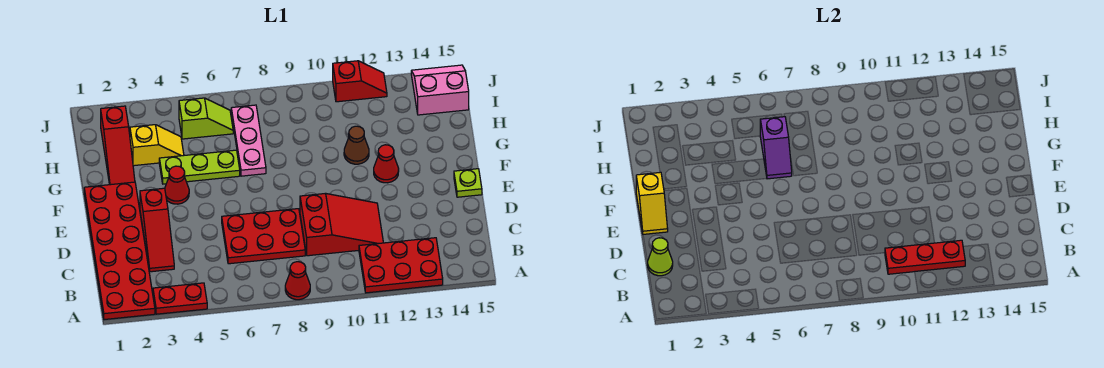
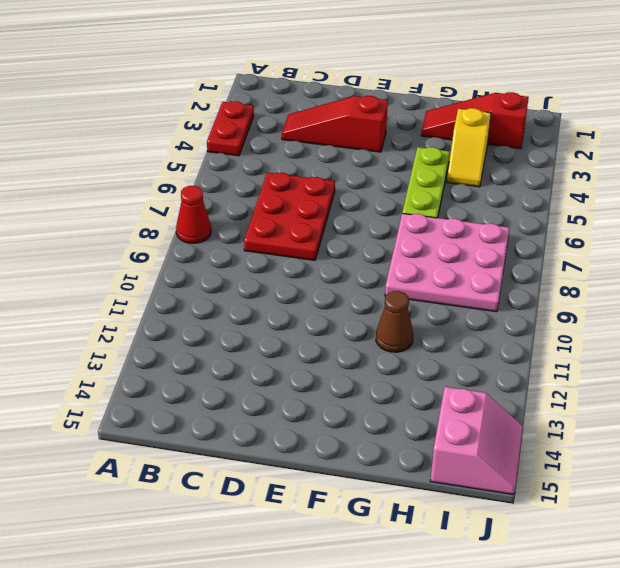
pink plate G7:I9 level 1 -> pink plate G7:I7 level 1
none -> red plate A1:F2 level 1
none -> red plate A11:B13 level 1
none -> red slope C9:D11 level 1 top 9

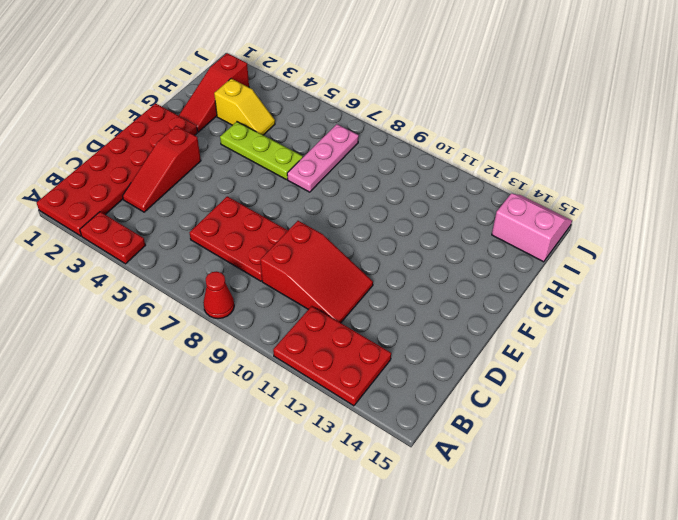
none -> lime plate E15 level 1
none -> red cone F4 level 1
none -> red cone F12 level 1

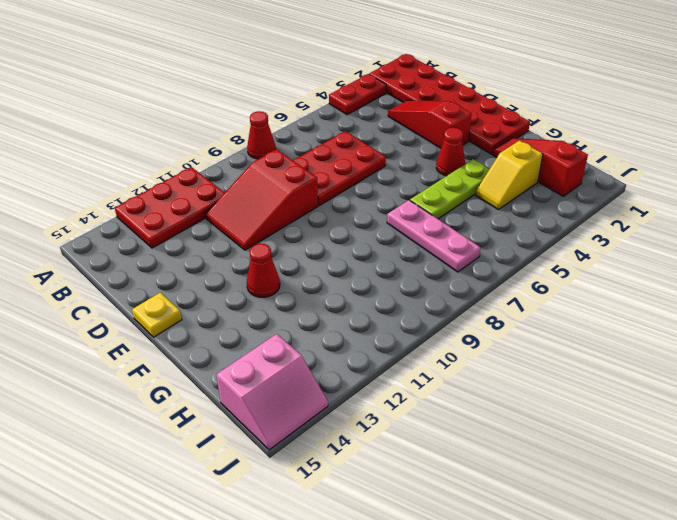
yellow plate E15 level 1 -> lime plate E15 level 1
none -> brown cone G11 level 1
none -> lime slope I5:I6 level 1 top 5
none -> red slope J11:J12 level 1 top 11

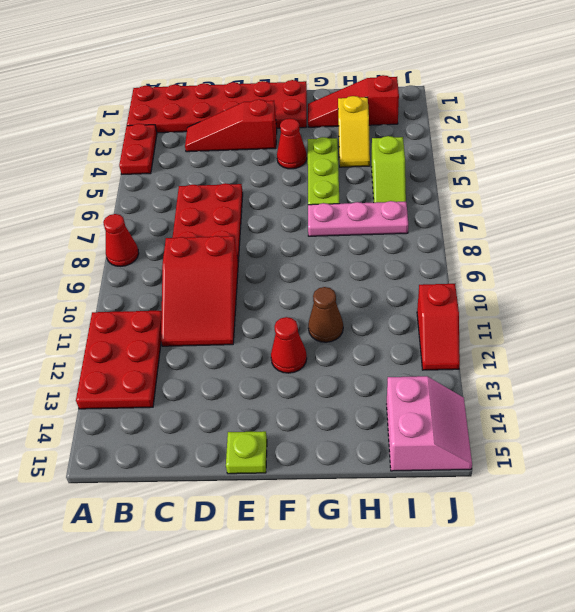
none -> red plate B10:B12 level 2
none -> lime cone C1 level 2
none -> yellow slope E1:F1 level 2 top F

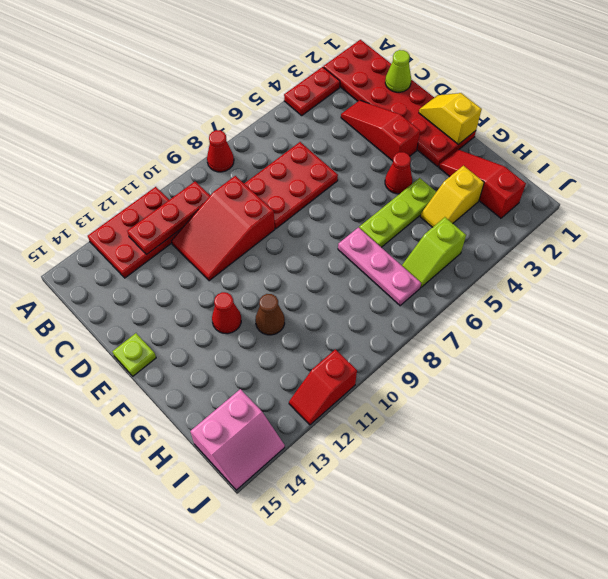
none -> purple slope G6:H6 level 2 top H

